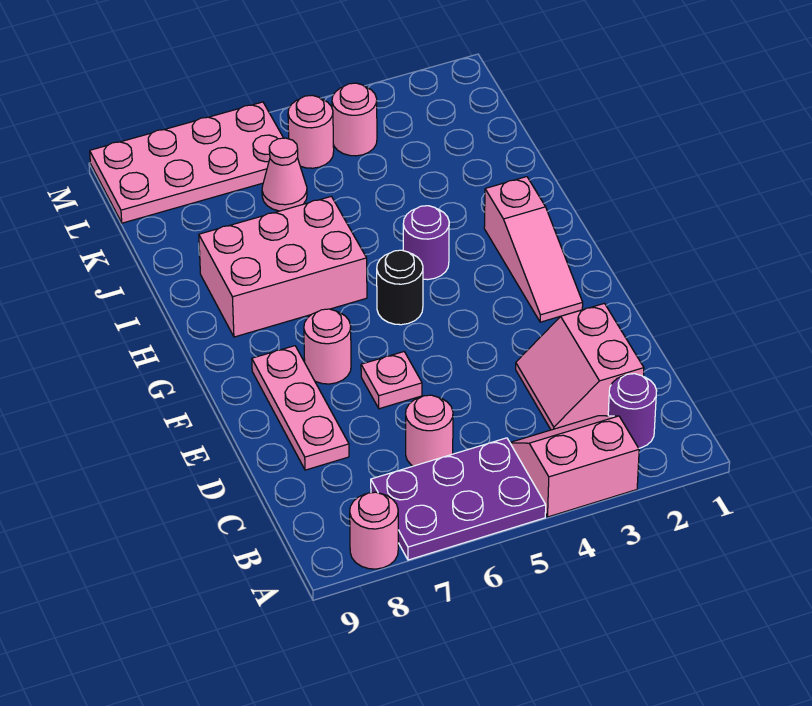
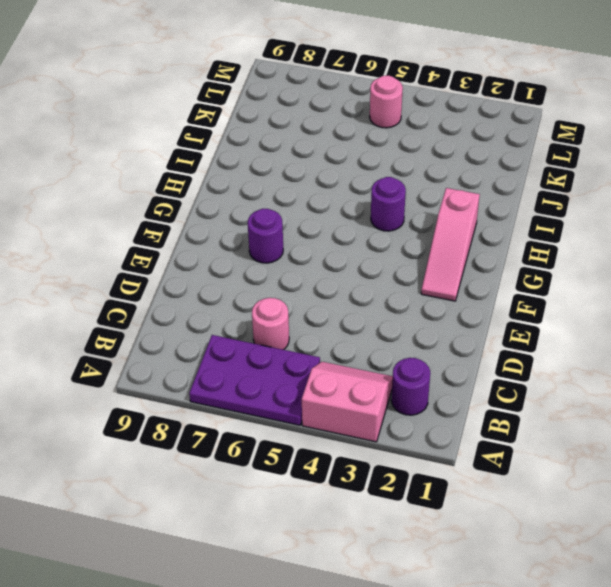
purple round brick F7 level 1 -> pink round brick F7 level 1
none -> pink round brick A8 level 1
none -> pink slope C2:D3 level 1 top 2
none -> pink plate D8:F8 level 1

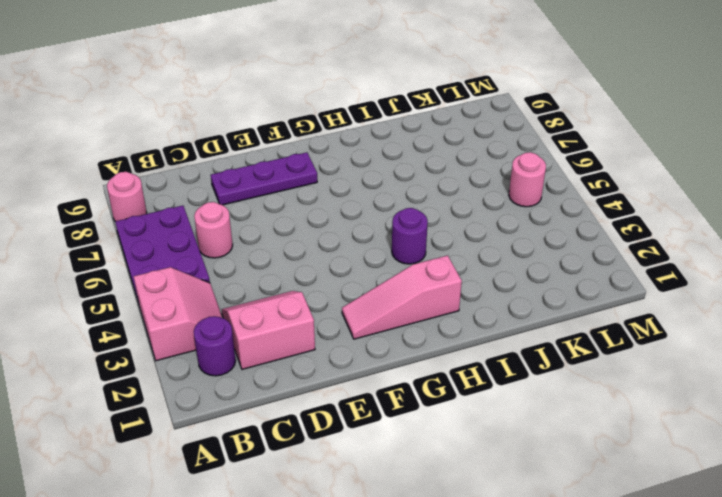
purple plate D8:F8 level 1 -> pink plate D8:F8 level 1
none -> pink plate E6 level 1
none -> pink round brick F7 level 1
none -> black round brick G5 level 1

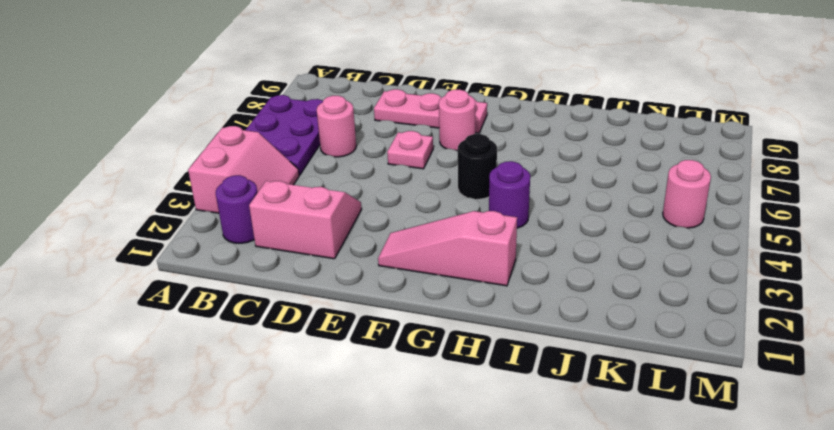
none -> pink round brick A8 level 1
none -> pink brick H6:I8 level 1
none -> pink cone K6 level 1

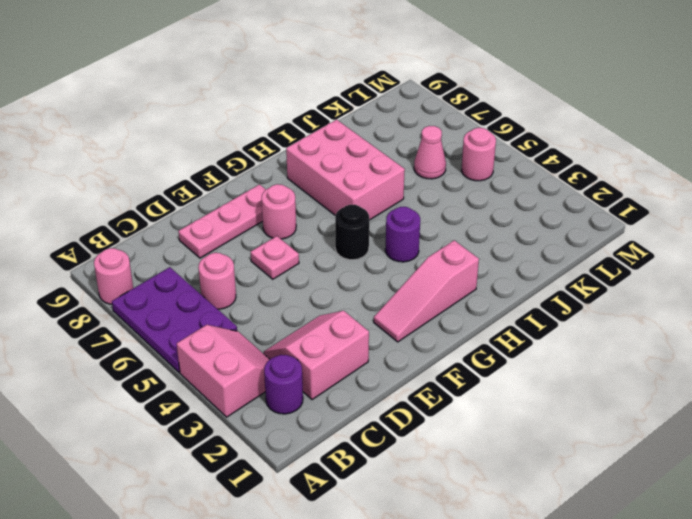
none -> pink round brick L4 level 1
none -> pink plate L6:M9 level 1

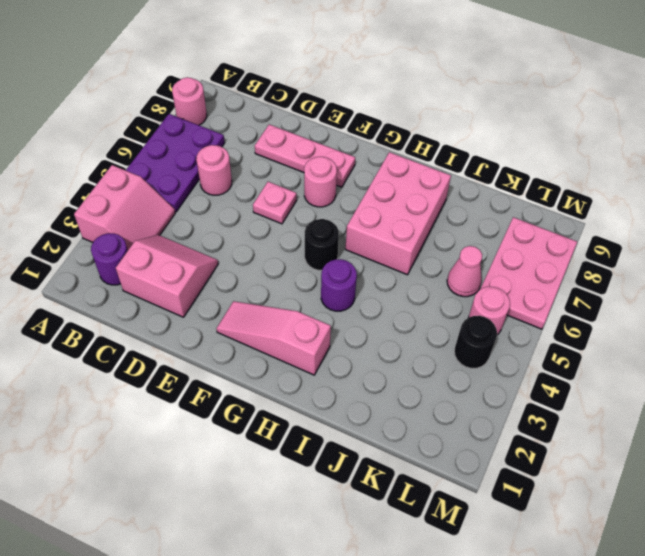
black round brick L4 level 1 -> pink round brick L4 level 1
pink plate L6:M8 level 1 -> pink plate L6:M9 level 1

